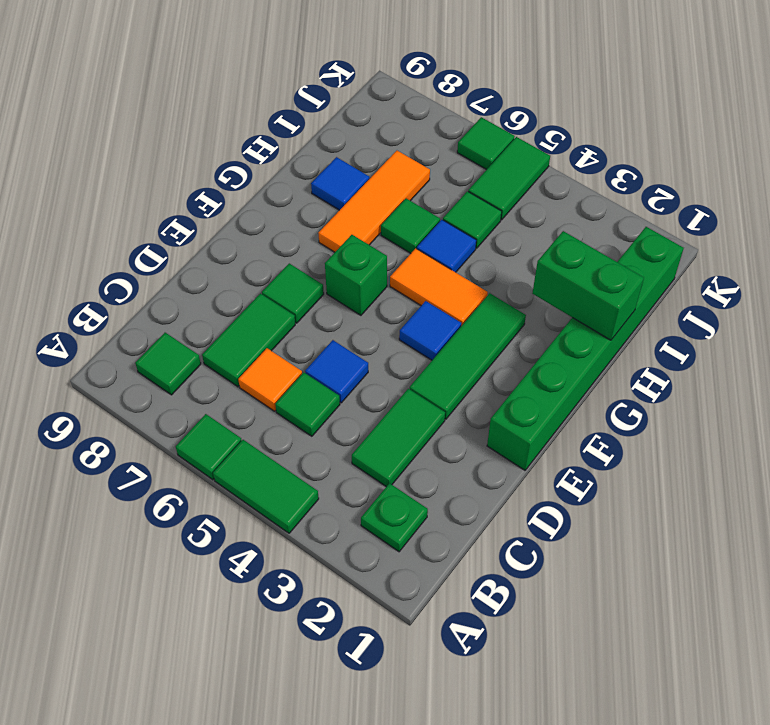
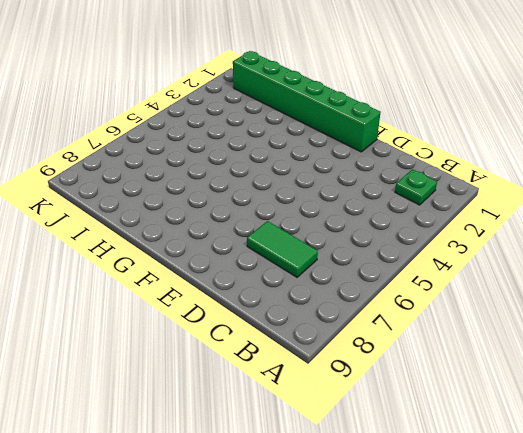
none -> green tile A4:A5 level 1
none -> green tile A6 level 1
none -> green tile B8 level 1

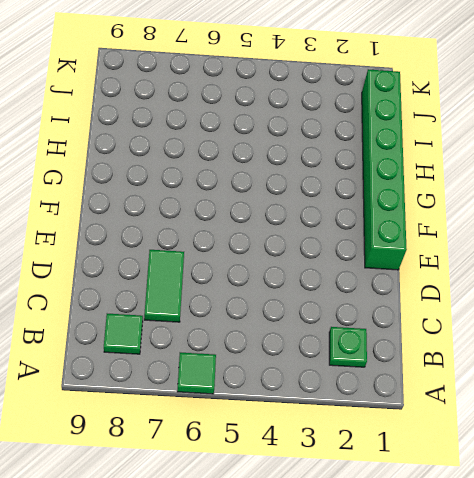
none -> green tile A4:A5 level 1
none -> green tile C3:D3 level 1
none -> green tile C5 level 1

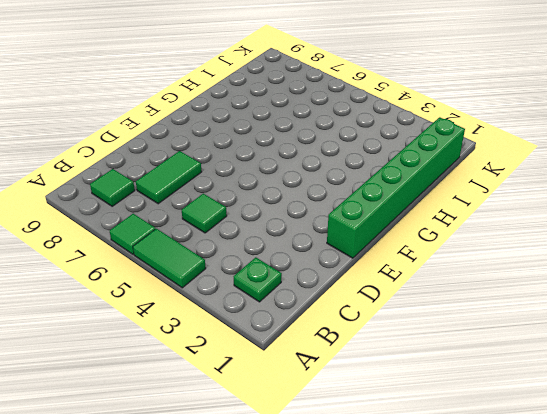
none -> green tile C3:D3 level 1
none -> orange tile C6 level 1
none -> blue tile D5 level 1

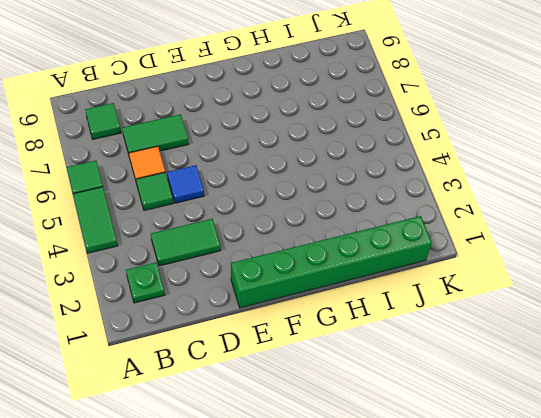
none -> green tile E3:G3 level 1
none -> green tile E7 level 1
none -> blue tile F4 level 1

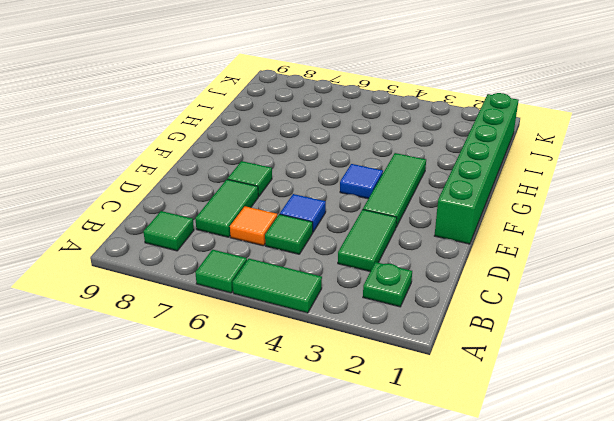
none -> green brick F6 level 1
none -> orange tile G4:G5 level 1
none -> orange tile G7:I7 level 1

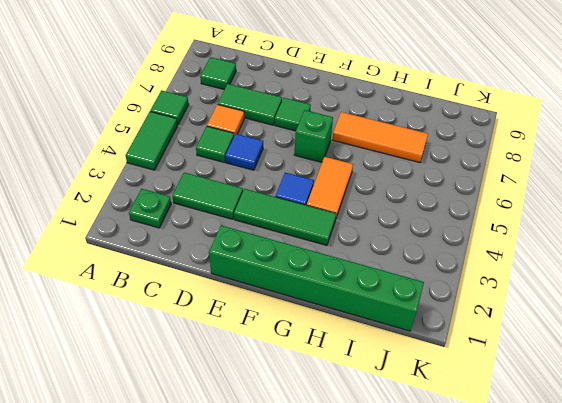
none -> blue tile H5 level 1
none -> green tile H6 level 1
none -> blue tile H8 level 1

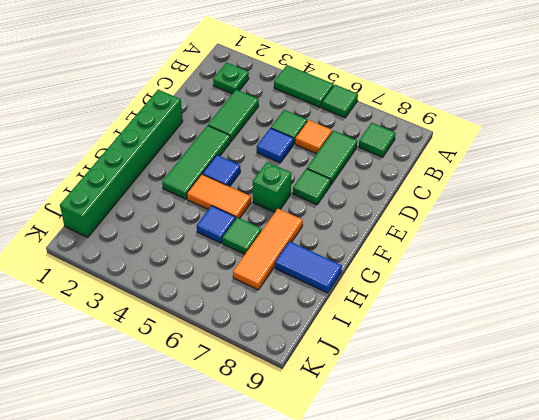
blue tile H8:H9 level 1 -> blue tile H8 level 1
none -> green tile I5 level 1
none -> green tile J5:K5 level 1
none -> green tile K6 level 1

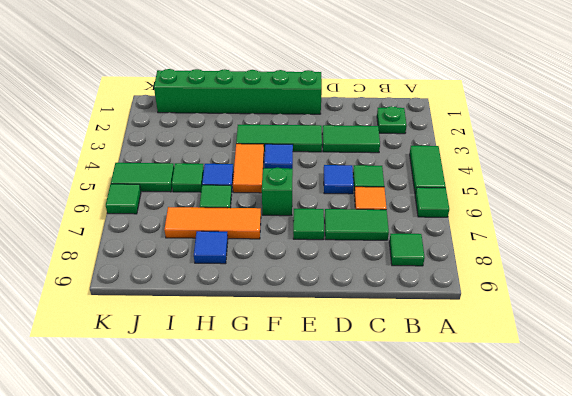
none -> green brick H1:H2 level 2

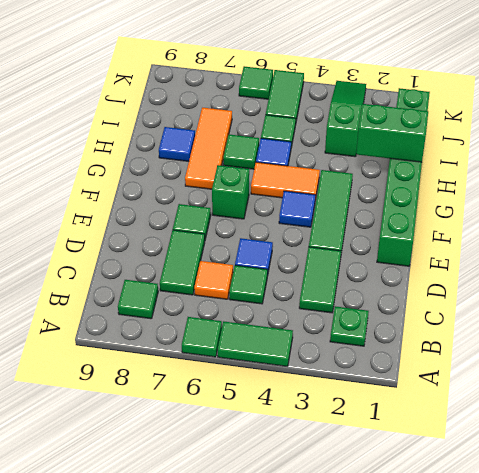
green slope I3:K3 level 1 top I -> none

